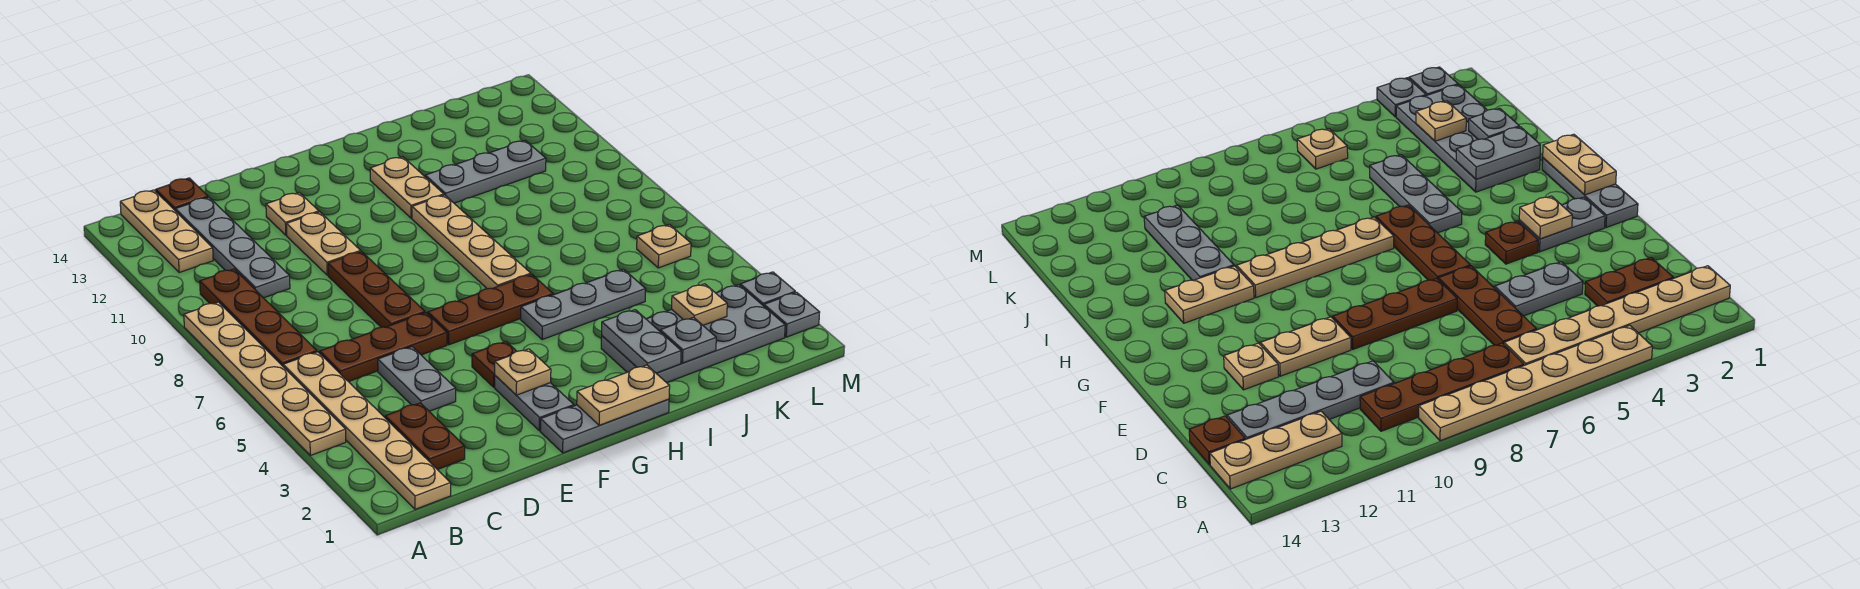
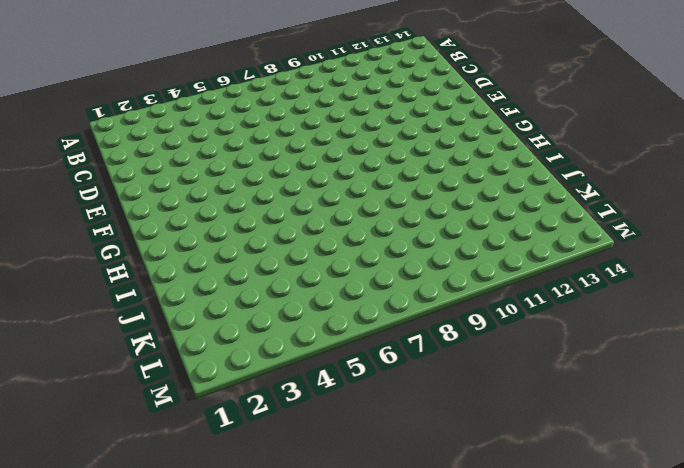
none -> tan plate A4:A9 level 1
none -> tan plate B1:B6 level 1
none -> brown plate B7:B10 level 1

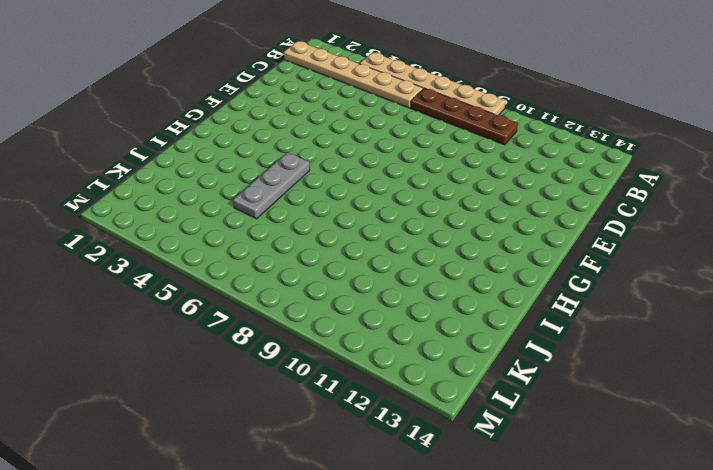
none -> tan plate B12:B14 level 1
none -> brown plate C2:C3 level 1
none -> brown plate C6:E6 level 1

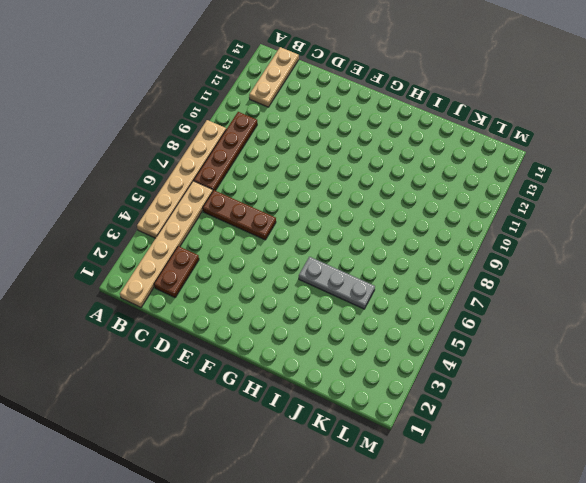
none -> grey plate C10:C13 level 1
none -> brown plate C14 level 1
none -> grey plate D4:D5 level 1

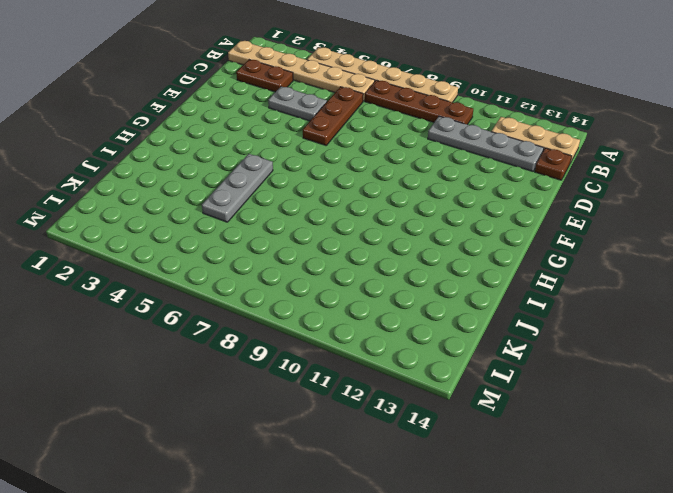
none -> brown plate E7:E9 level 1
none -> tan plate E10:E11 level 1
none -> tan plate E12 level 1

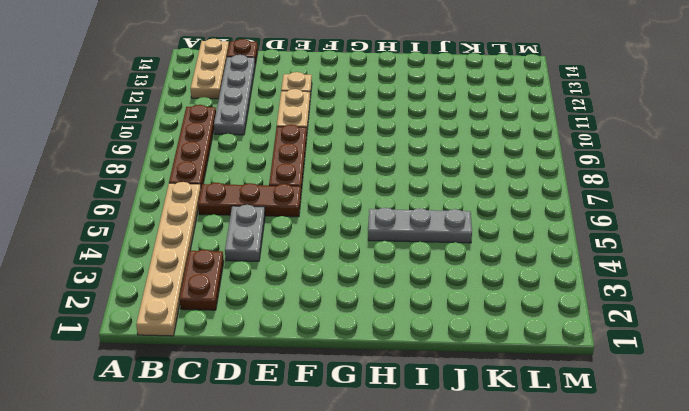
none -> tan plate A4:A9 level 1
none -> grey plate F1:H1 level 1
none -> grey plate F2:F3 level 1

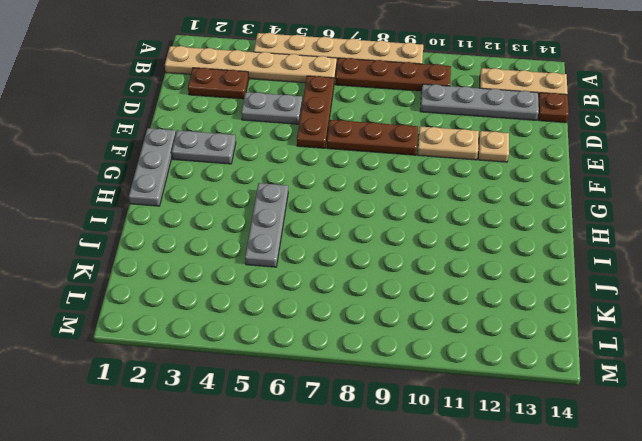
none -> brown plate F4 level 1
none -> brown plate F6:H6 level 1
none -> tan plate H7:H10 level 1

